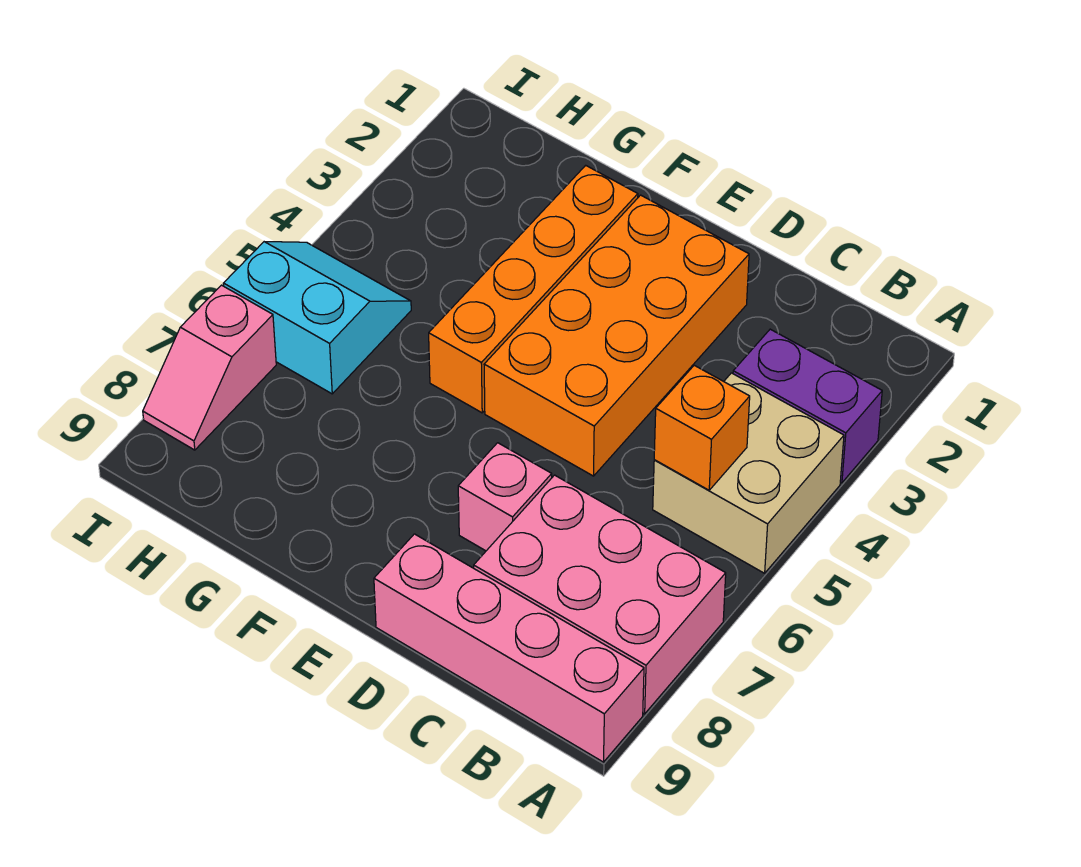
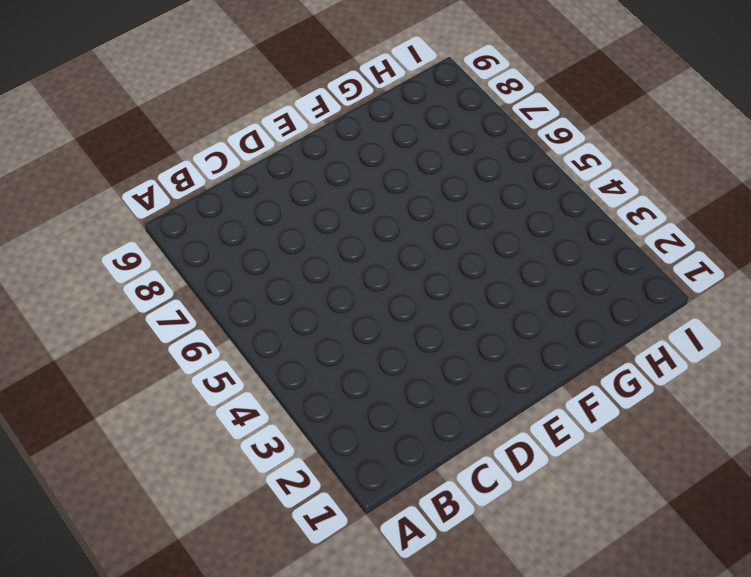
none -> purple brick A3:B3 level 1
none -> tan brick A4:B5 level 1

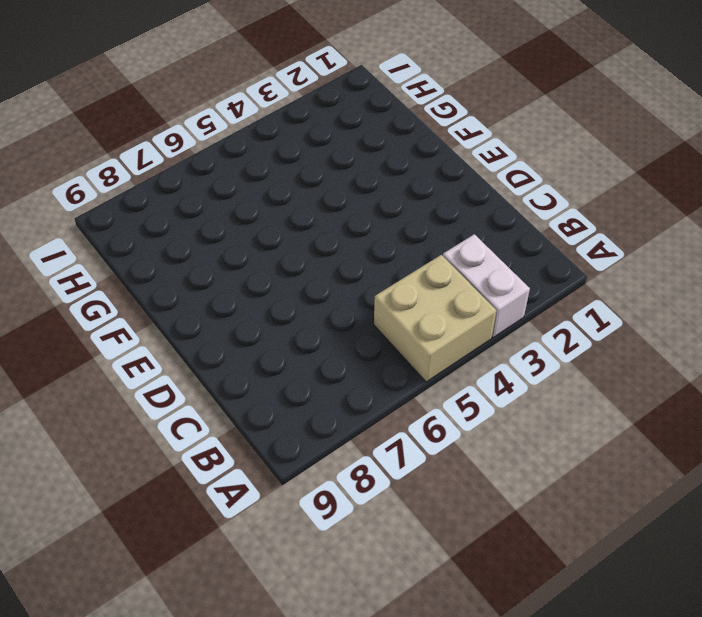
white brick A3:B3 level 1 -> purple brick A3:B3 level 1
none -> pink brick A7:C8 level 1
none -> pink brick A9:D9 level 1

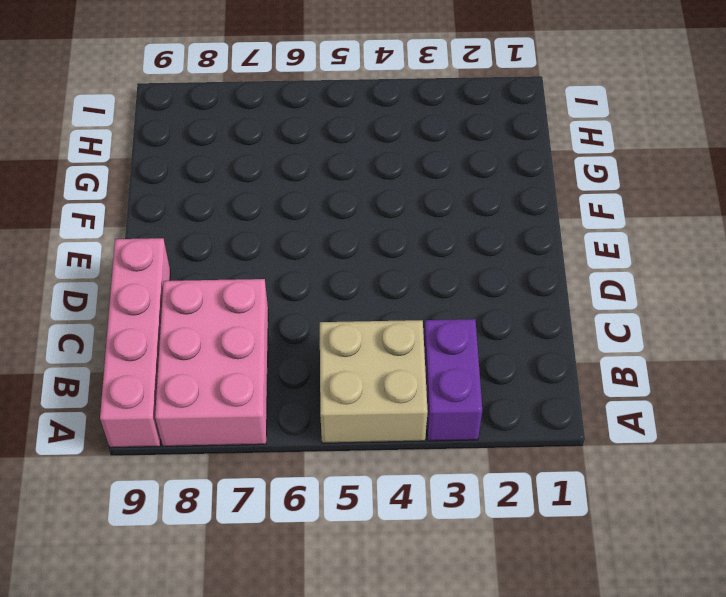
none -> orange brick D2:E5 level 1
none -> pink brick D7 level 1

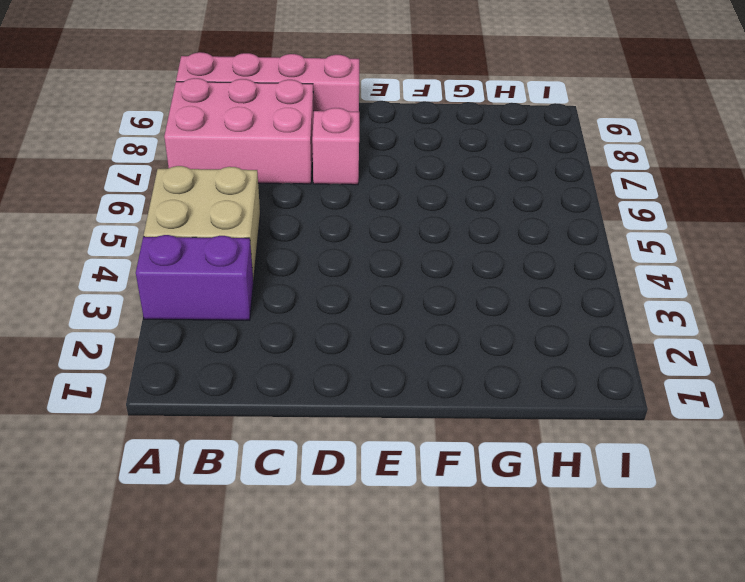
none -> orange brick D2:E5 level 1
none -> orange brick F2:F5 level 1

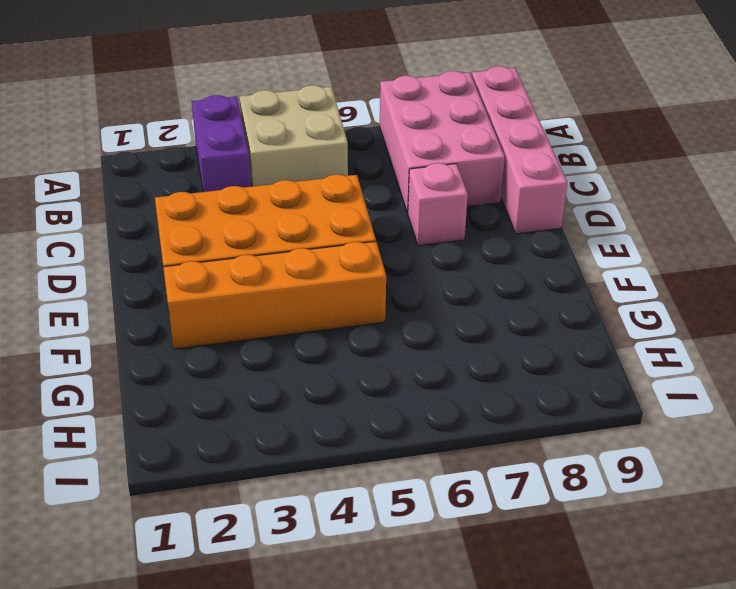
none -> cyan slope H5:I6 level 1 top 6
none -> pink slope I7:I8 level 1 top 7

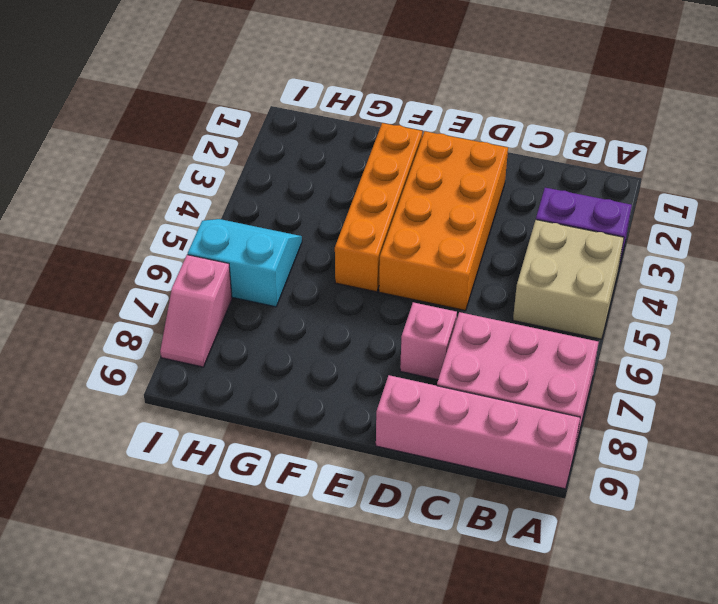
none -> orange brick B5 level 2

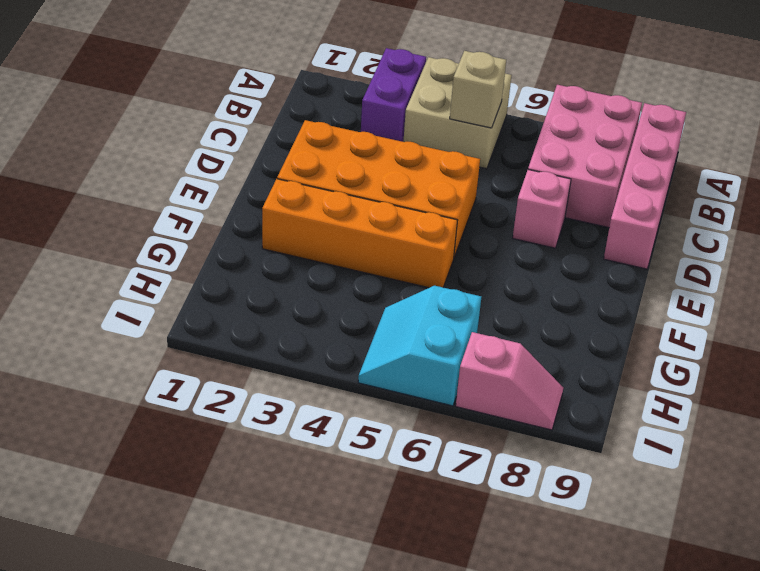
tan brick B5 level 2 -> orange brick B5 level 2

